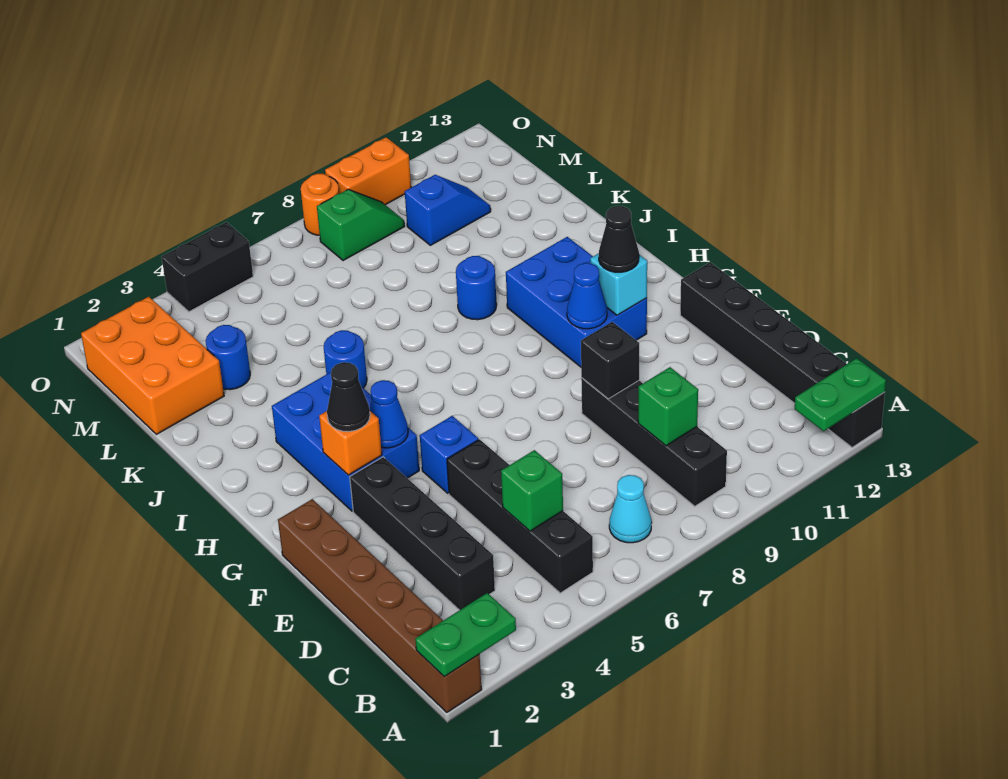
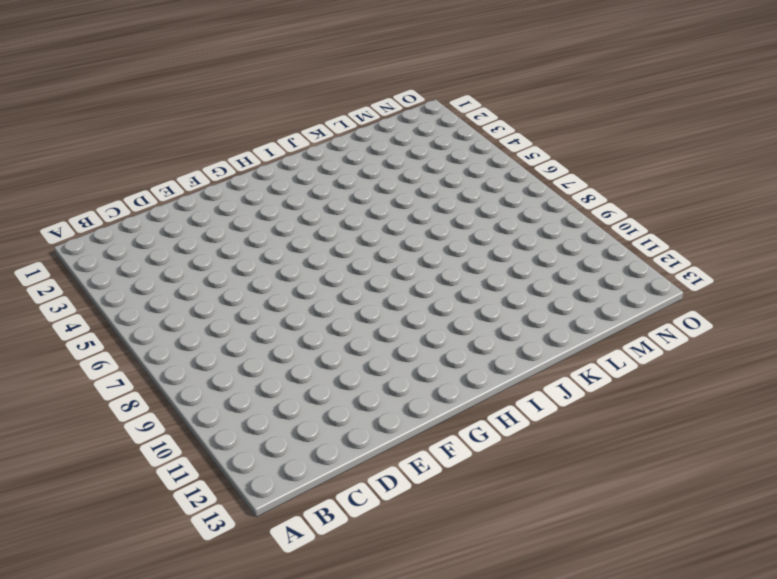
none -> brown brick A1:F1 level 1
none -> black brick A13:F13 level 1
none -> black brick B5:E5 level 1

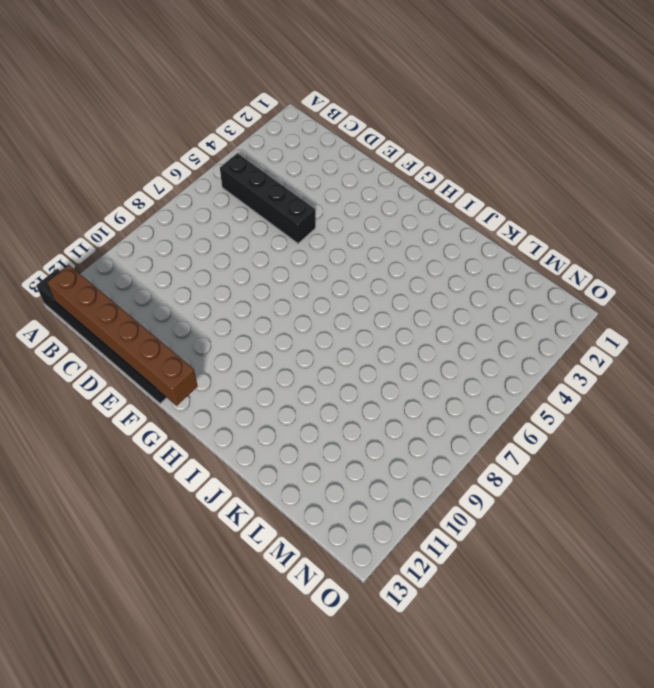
brown brick B13:G13 level 2 -> brown brick A1:F1 level 1
none -> cyan cone B7 level 1
none -> black brick B9:E9 level 1
none -> black brick C3:F3 level 1

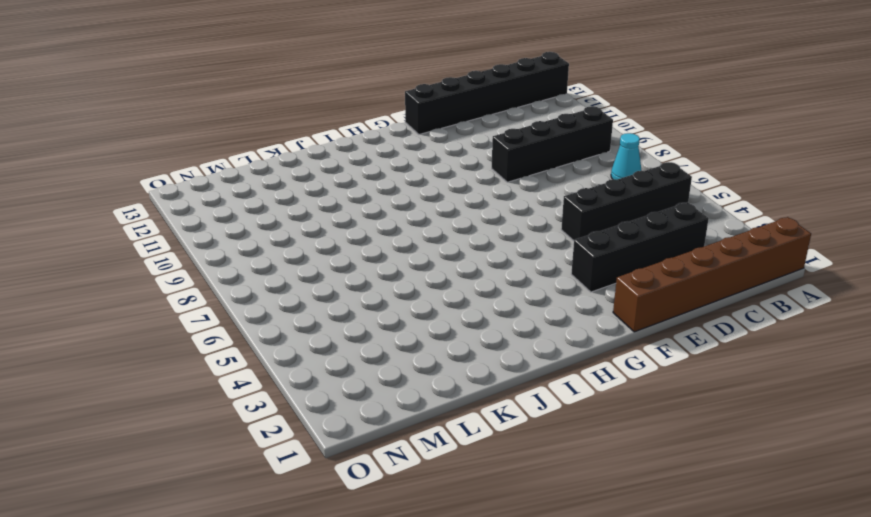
none -> blue brick F5 level 1
none -> blue brick G3:I4 level 1
none -> blue brick G10:I11 level 1

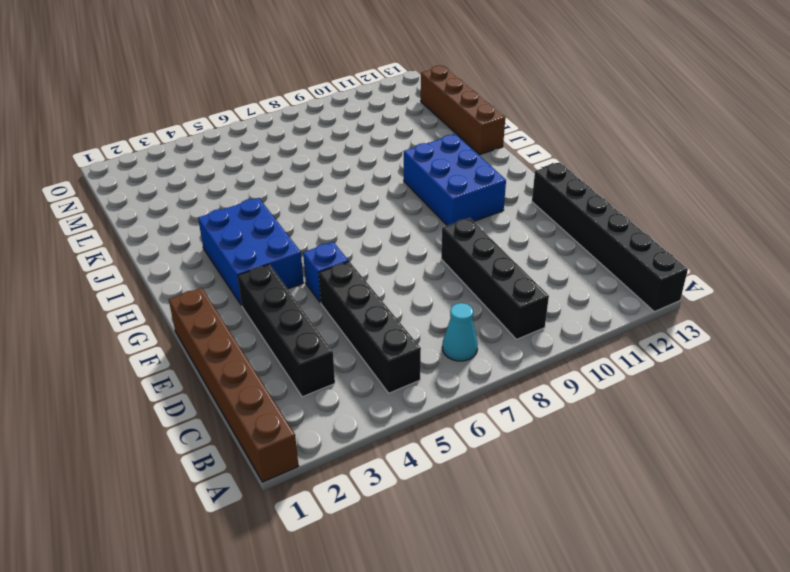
brown brick J13:M13 level 1 -> none
none -> blue round brick J5 level 1
none -> blue round brick J9 level 1
none -> orange brick L1:N2 level 1

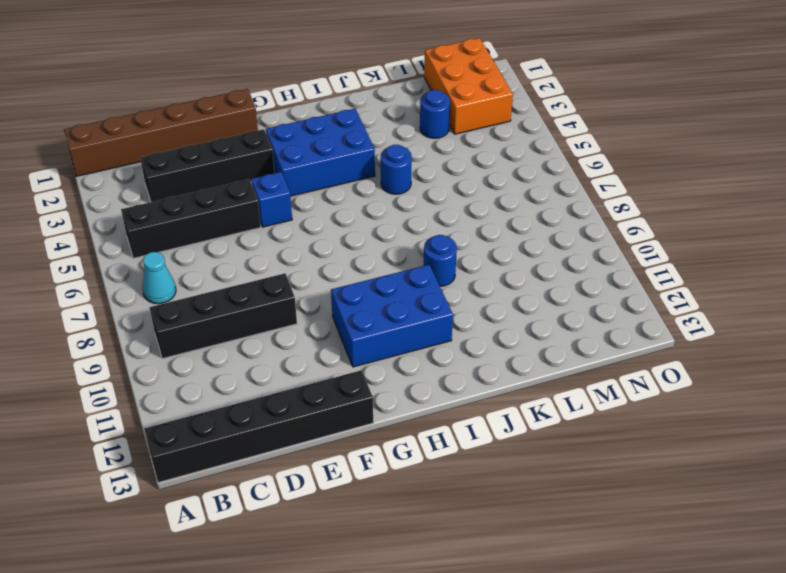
orange brick M1:N3 level 1 -> orange brick L1:N2 level 1
none -> blue slope M10:M11 level 1 top 10
none -> green slope N8:N9 level 1 top 8
none -> black brick O4:O5 level 1

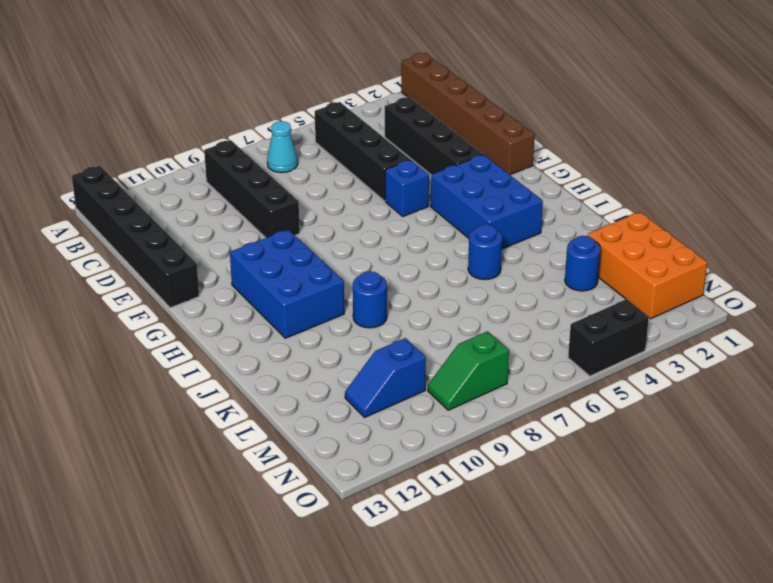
none -> orange round brick O8 level 1
none -> orange brick O9:O10 level 1
none -> green plate A1:A2 level 2

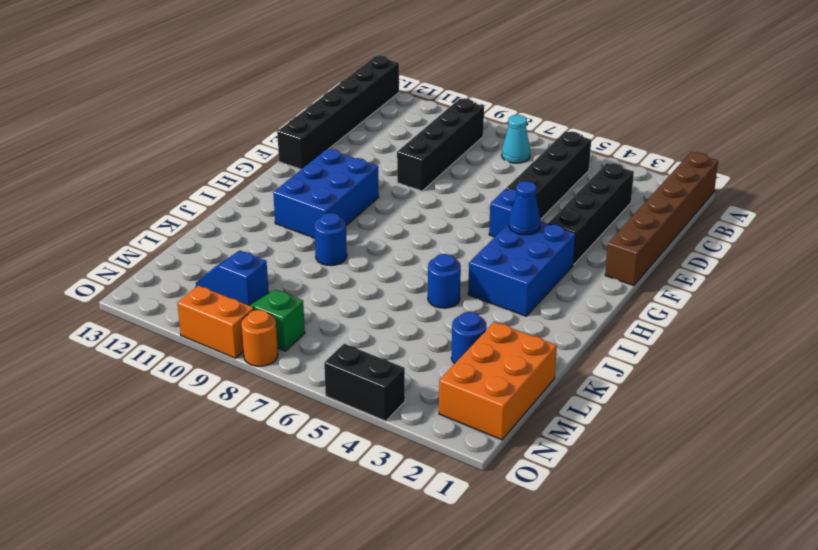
none -> green plate A1:A2 level 2
none -> green plate A12:A13 level 2
none -> green brick C5 level 2

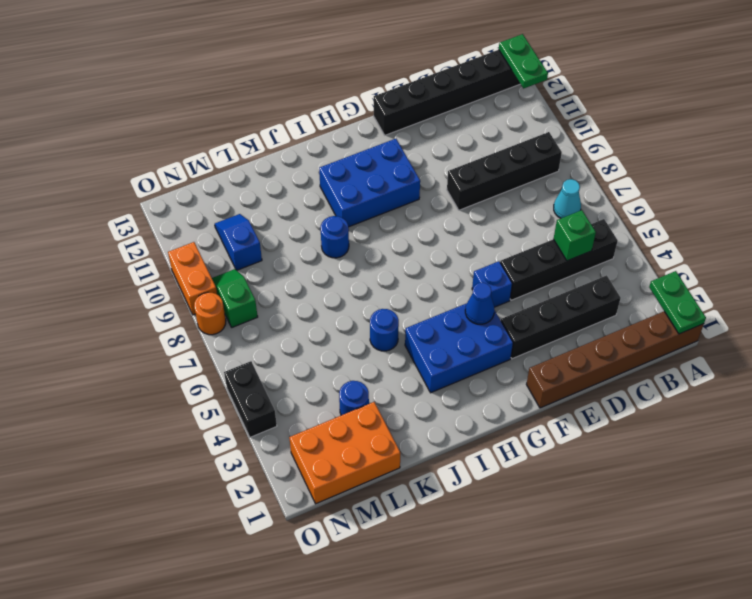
none -> green brick C9 level 2
none -> black brick E9 level 2
none -> orange brick G3 level 2

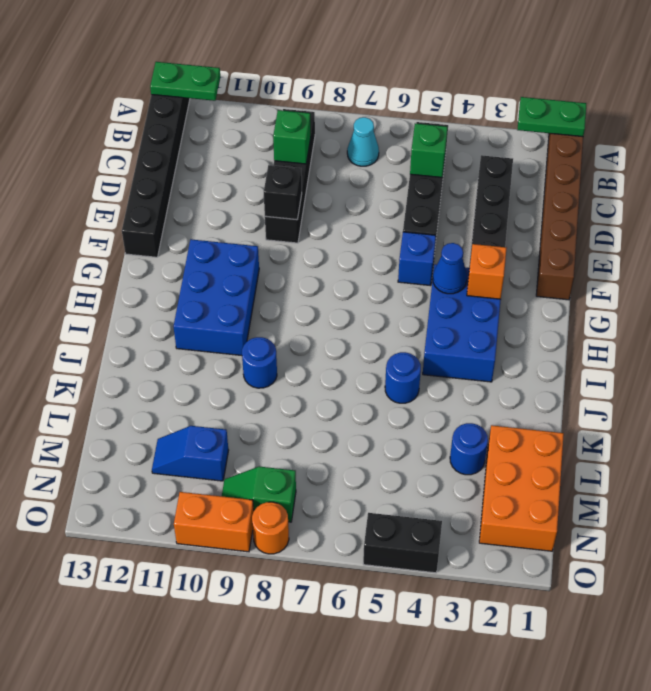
none -> blue cone G10 level 2
none -> cyan brick G11 level 2
none -> black cone G3 level 3

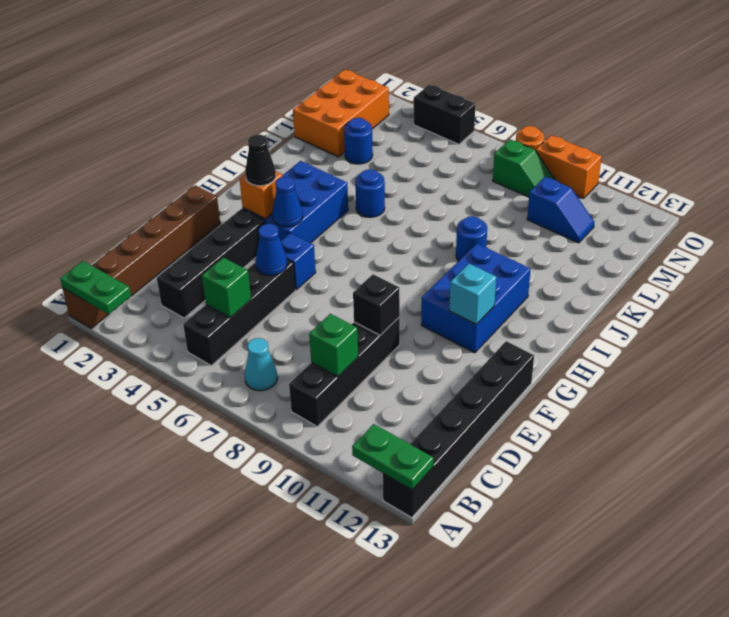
blue cone E5 level 2 -> blue cone G10 level 2
none -> black cone G11 level 3

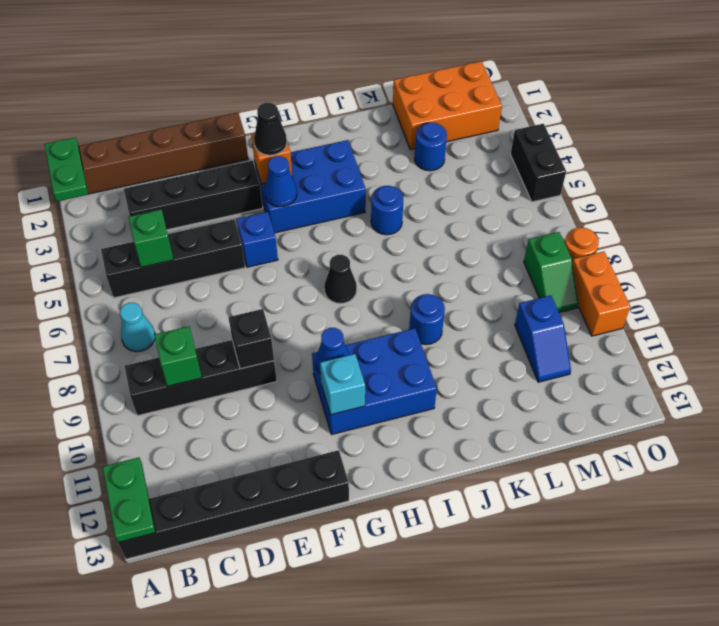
black cone H7 level 1 -> black cone G11 level 3

